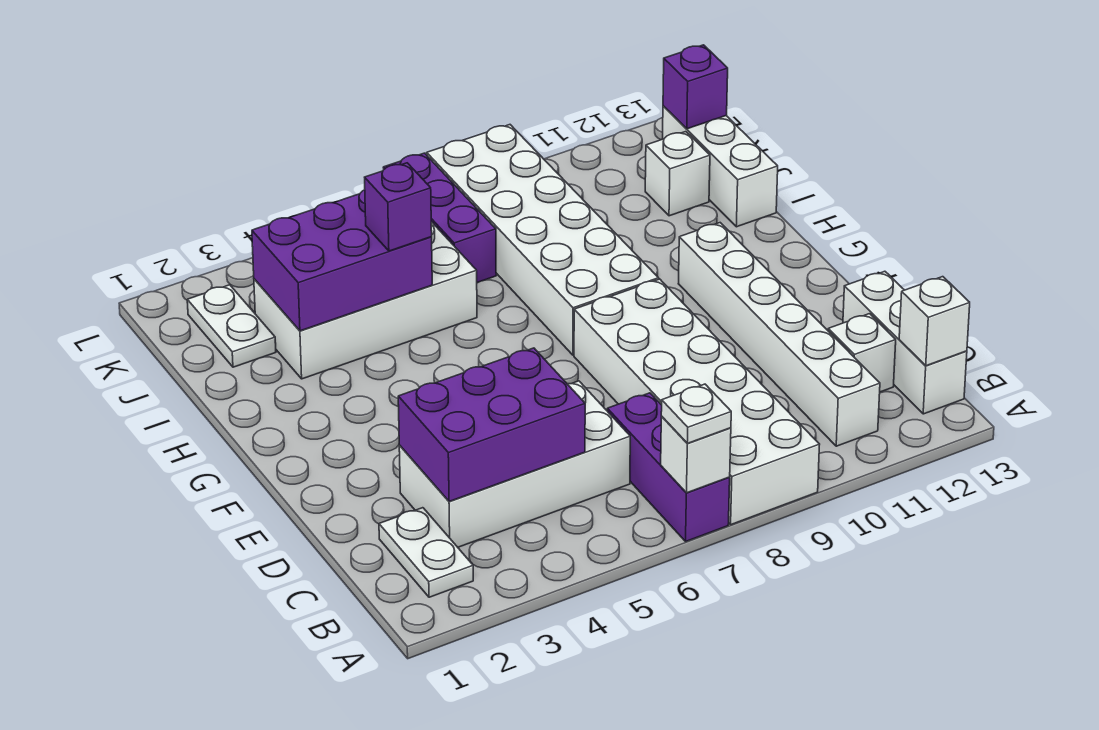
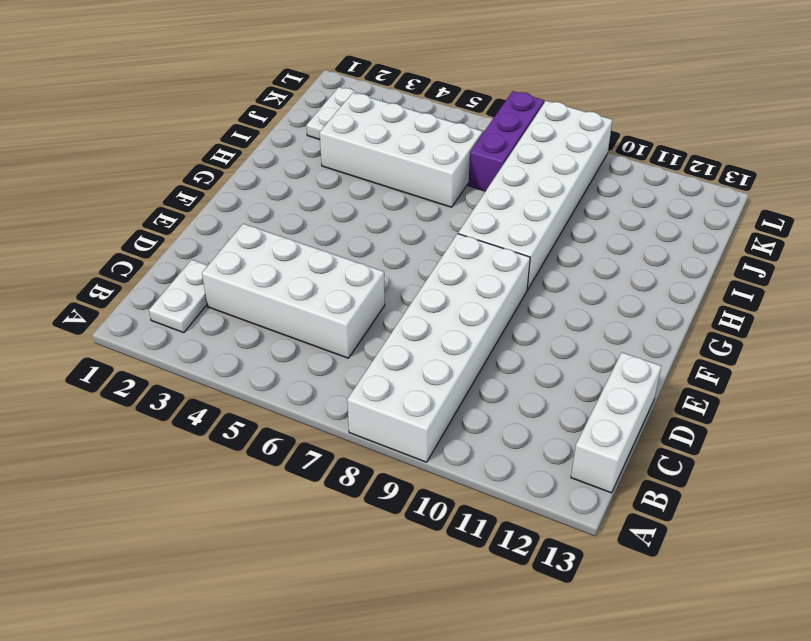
none -> purple brick A7:C7 level 1
none -> white brick B11:G11 level 1
none -> white brick C12 level 1

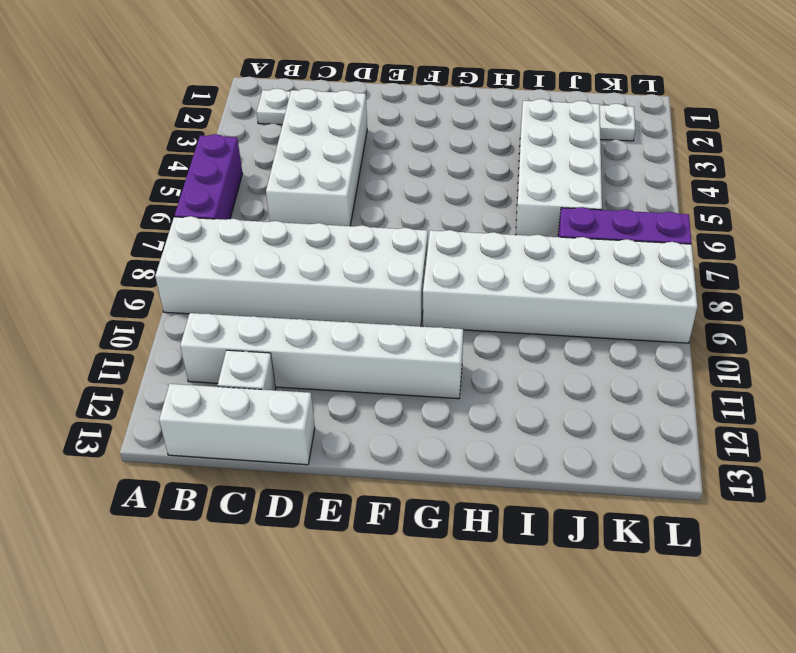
purple brick A5:A7 level 1 -> purple brick A7:C7 level 1
none -> white brick I13:K13 level 1
none -> white brick J12 level 1
none -> white brick A7 level 2

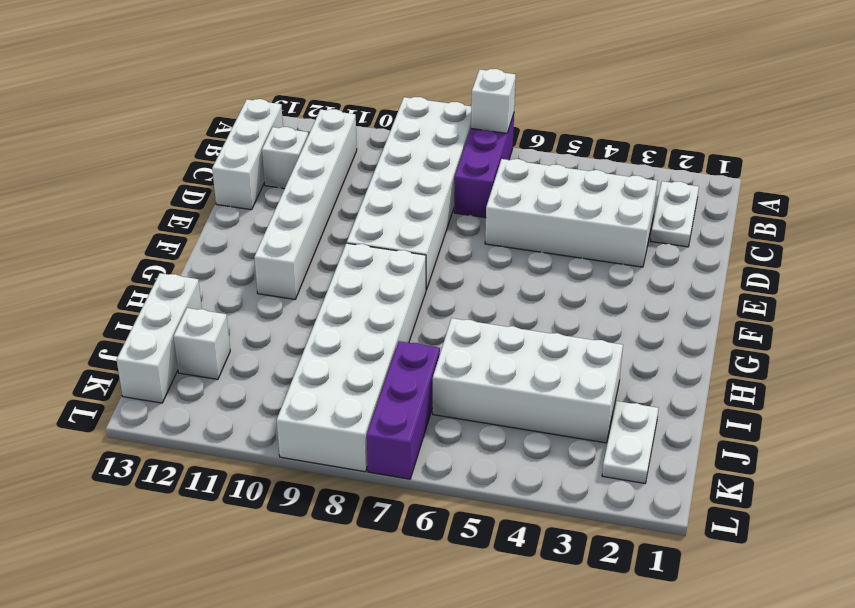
none -> white brick B13 level 2
none -> purple brick C3:D5 level 2
none -> purple brick I3:J5 level 2

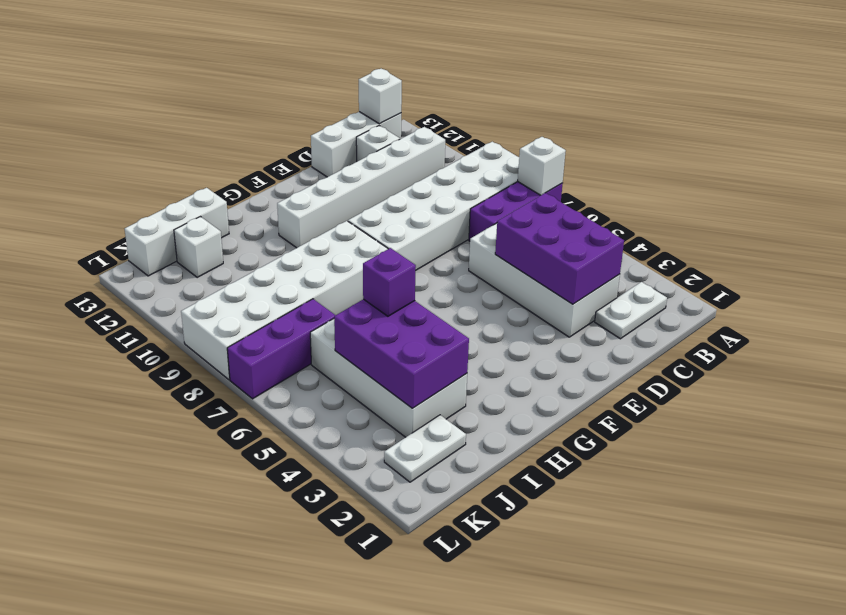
none -> purple brick K13 level 2
none -> white plate A7 level 3

